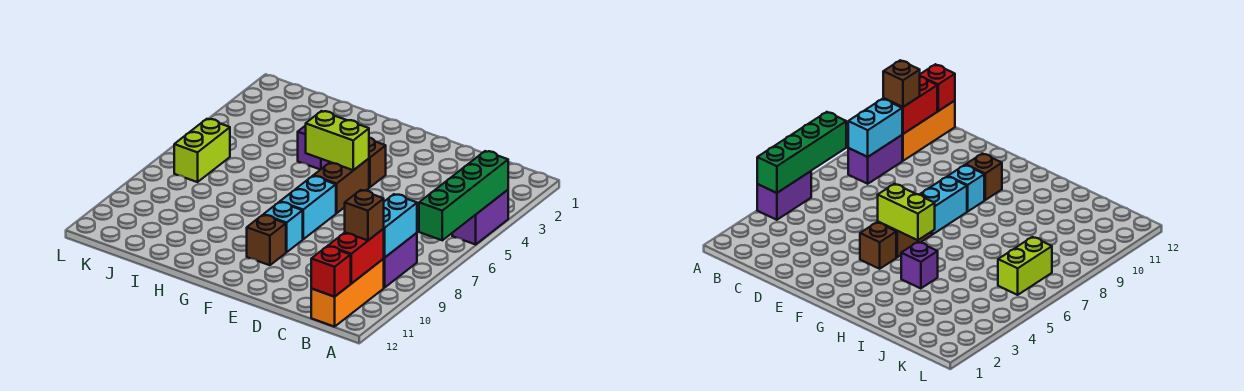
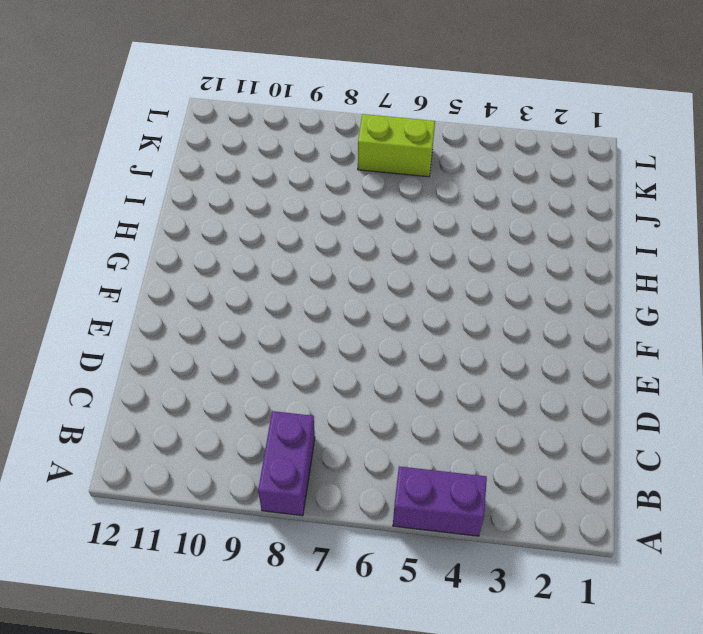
purple brick A8:B8 level 1 -> purple brick B8:B9 level 1
none -> orange brick B10:B12 level 1
none -> brown brick F4 level 1
none -> brown brick F5:F6 level 1

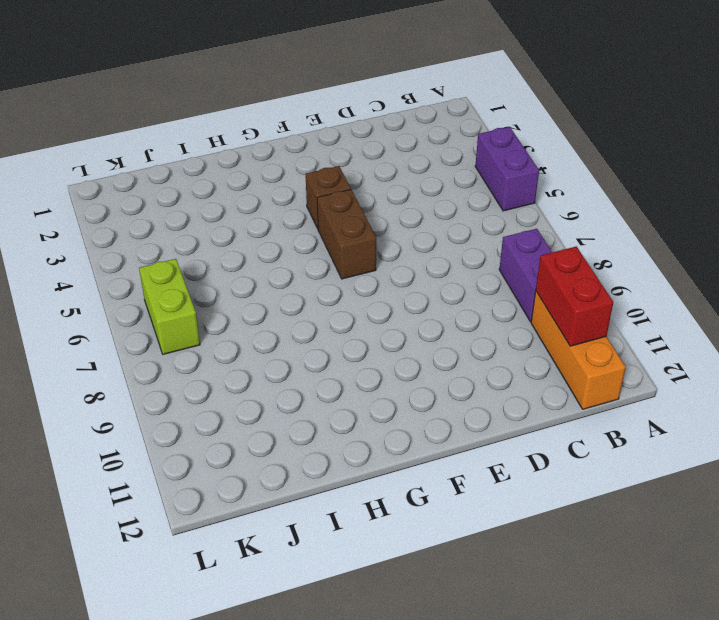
none -> cyan brick F7:F8 level 1
none -> cyan brick F9 level 1
none -> brown brick F10 level 1

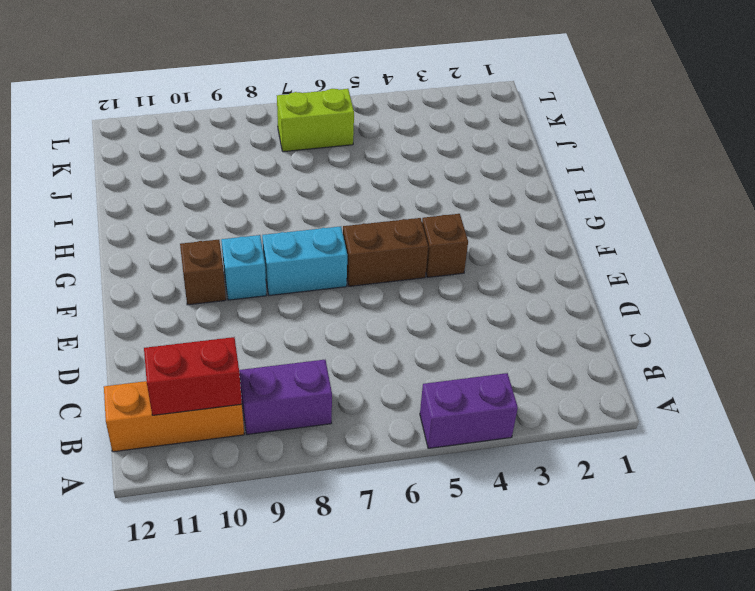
none -> purple brick H4 level 1
none -> green brick A4:A7 level 2
none -> cyan brick B8:B9 level 2

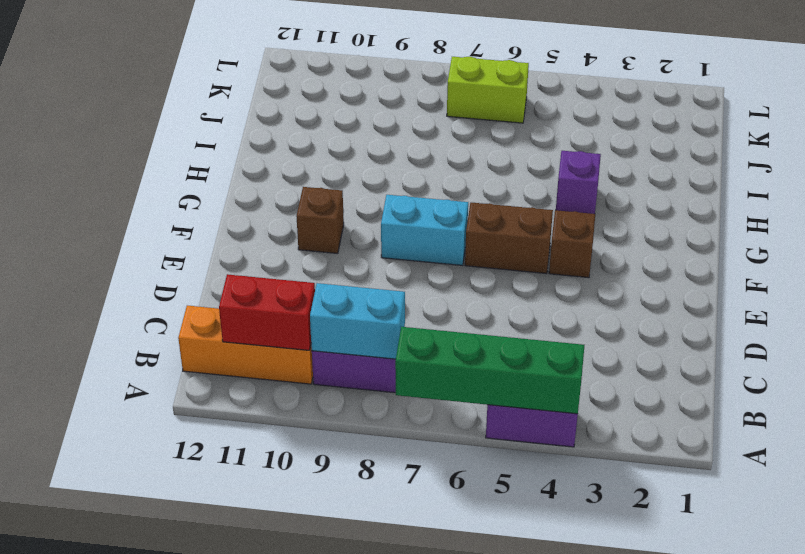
none -> cyan brick F9 level 1
none -> red brick B12 level 2
none -> lime brick F5:G5 level 2

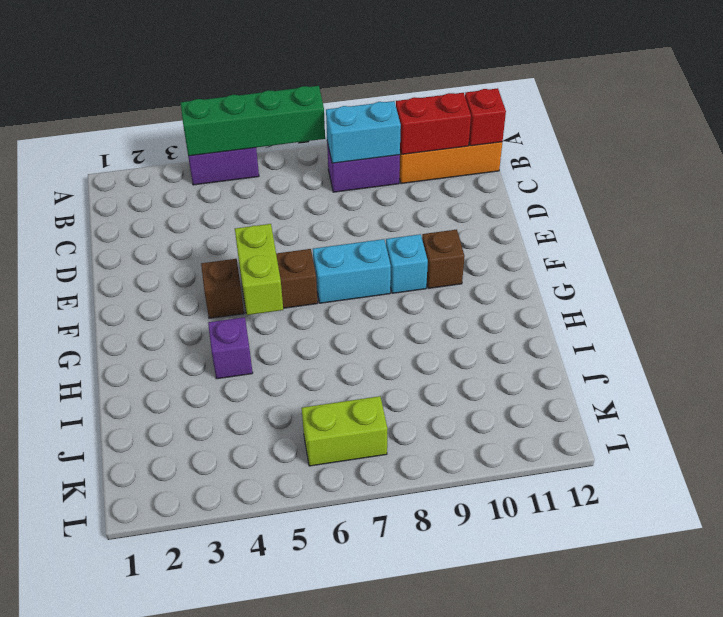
none -> brown brick B10 level 3

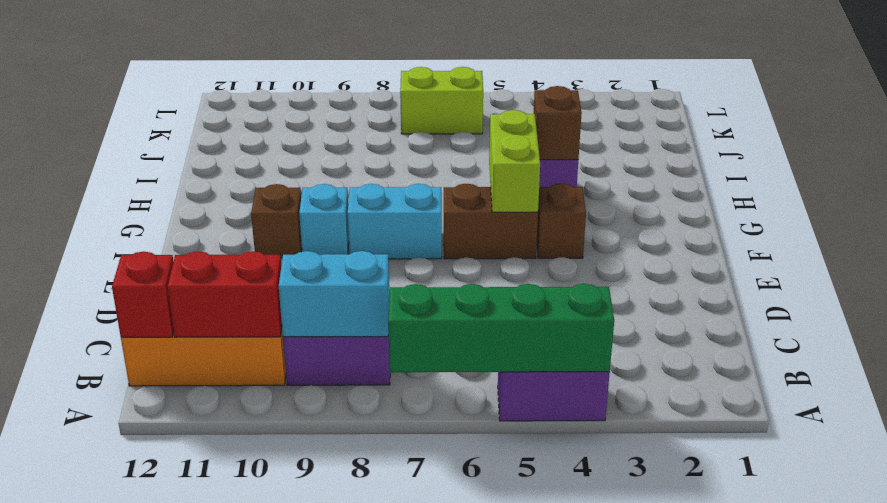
brown brick H4 level 2 -> brown brick B10 level 3

